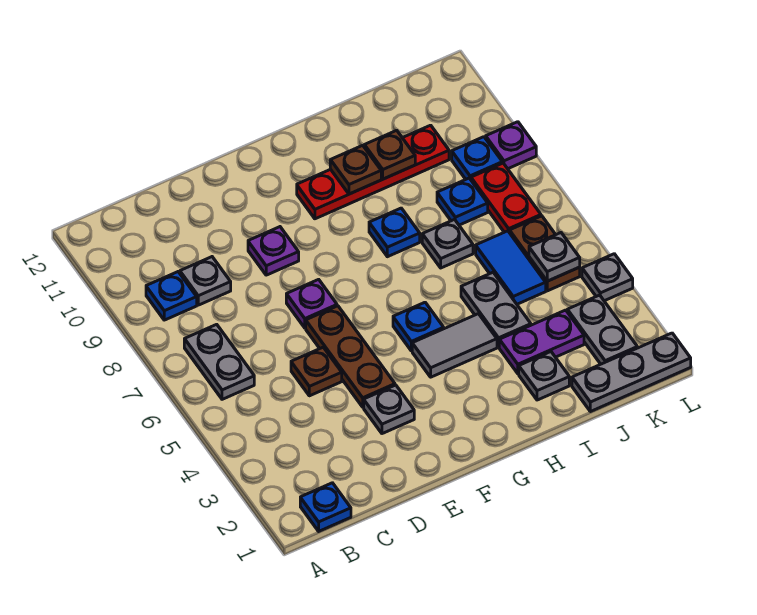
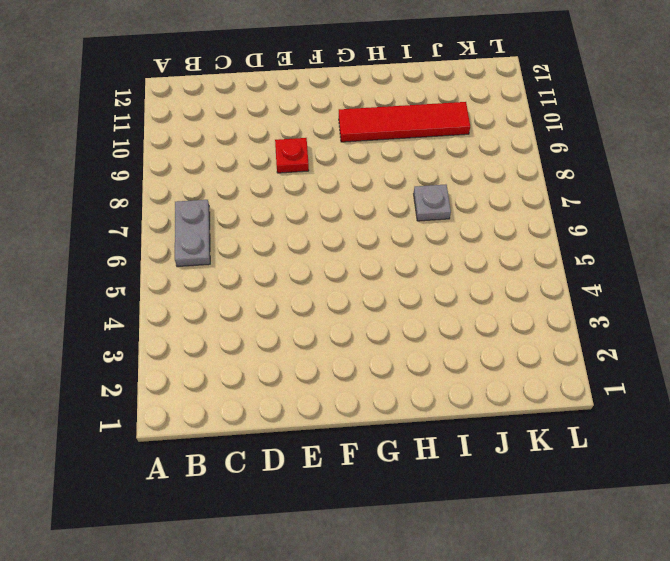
red plate E9 level 1 -> purple plate E9 level 1
red tile G10:J10 level 1 -> red plate G10:J10 level 1
none -> blue plate B1 level 1
none -> blue plate B9 level 1
none -> grey plate C9 level 1

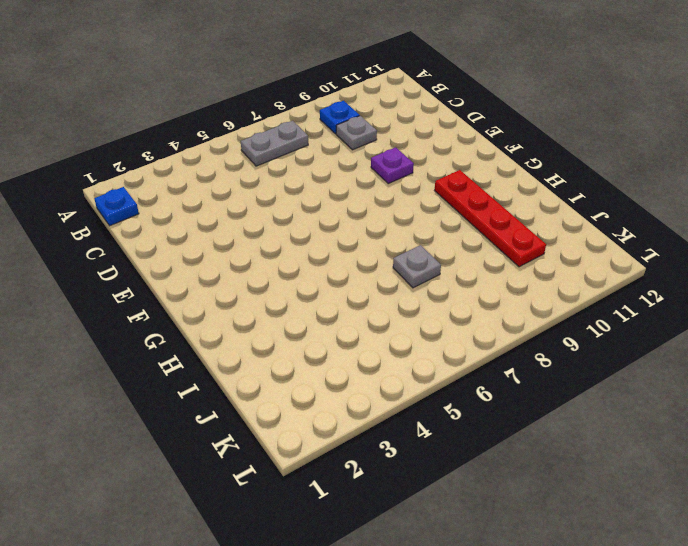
none -> brown plate D5 level 1
none -> grey plate E3 level 1
none -> brown plate E4:E6 level 1

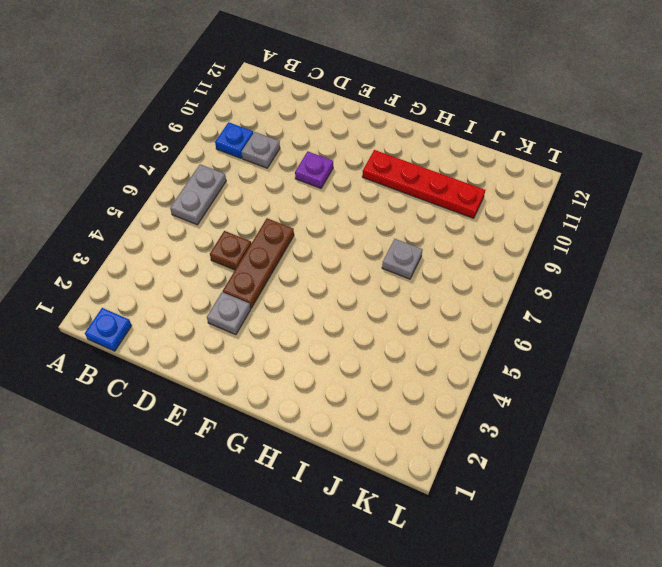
none -> purple plate E7 level 1
none -> grey tile G4:H4 level 1
none -> blue plate G5 level 1

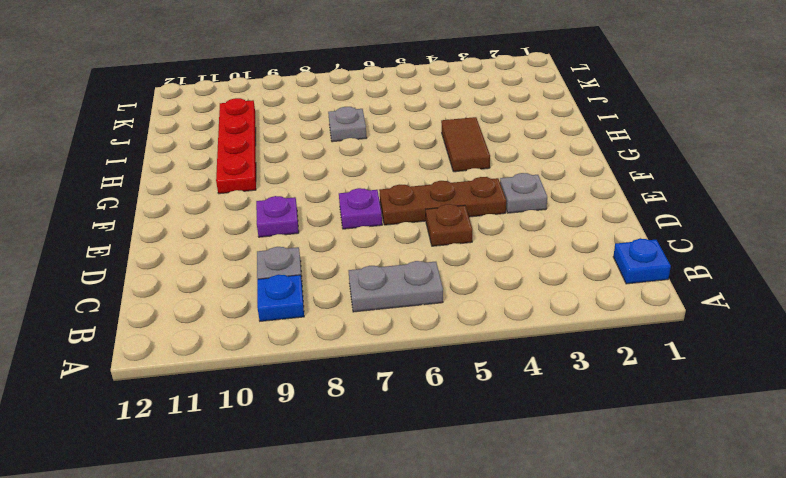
brown tile G4:H4 level 1 -> grey tile G4:H4 level 1
none -> blue plate G5 level 1
none -> blue plate H8 level 1
none -> grey plate I2 level 1

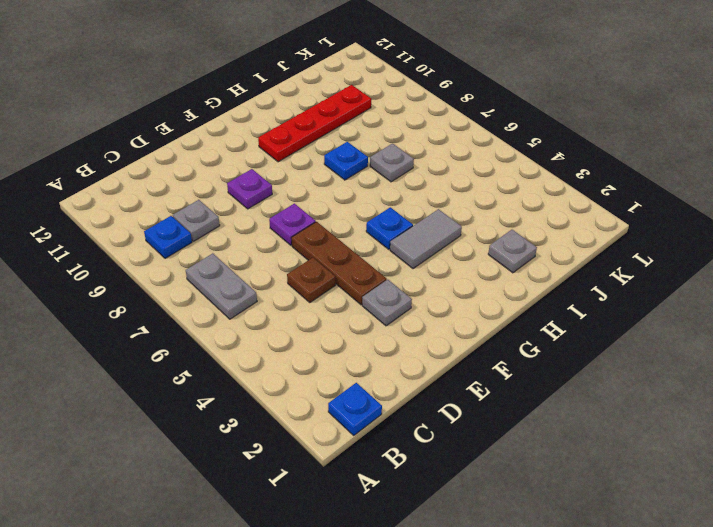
none -> purple plate I3:J3 level 1
none -> grey plate I4:I5 level 1
none -> grey plate J1:L1 level 1

